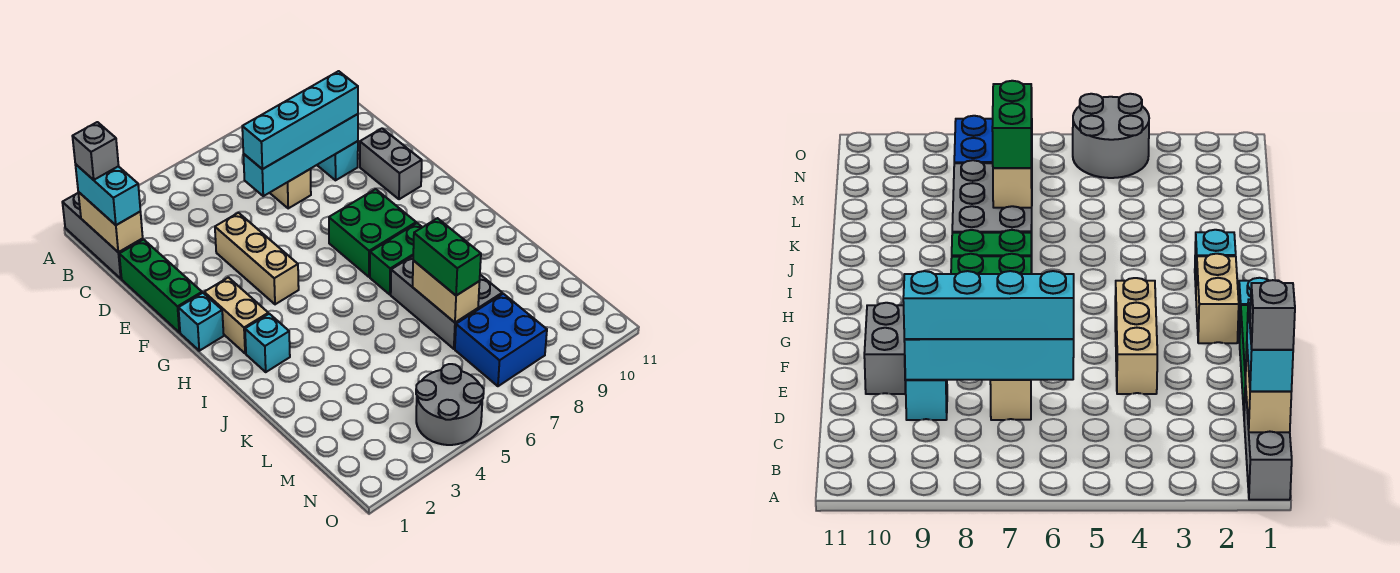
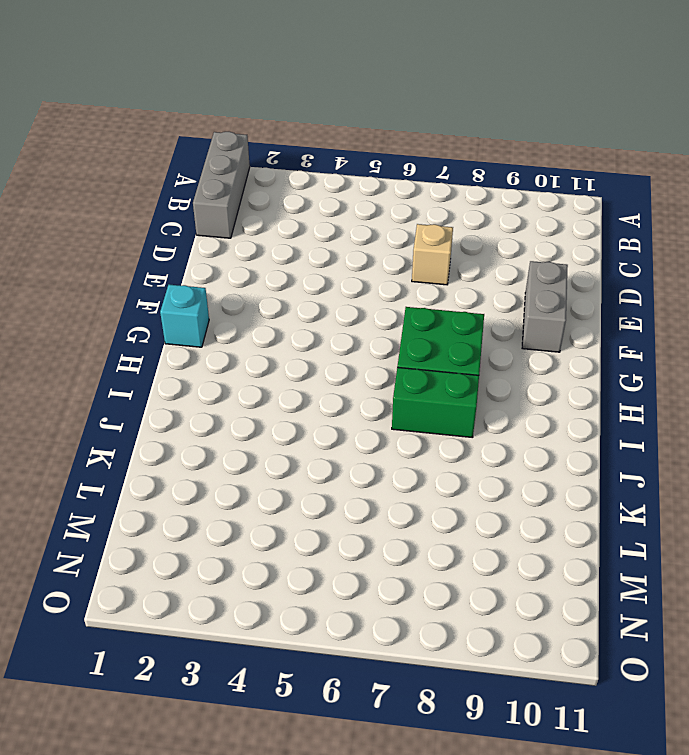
none -> green brick D1:F1 level 1
none -> cyan brick D9 level 1
none -> tan brick E4:G4 level 1

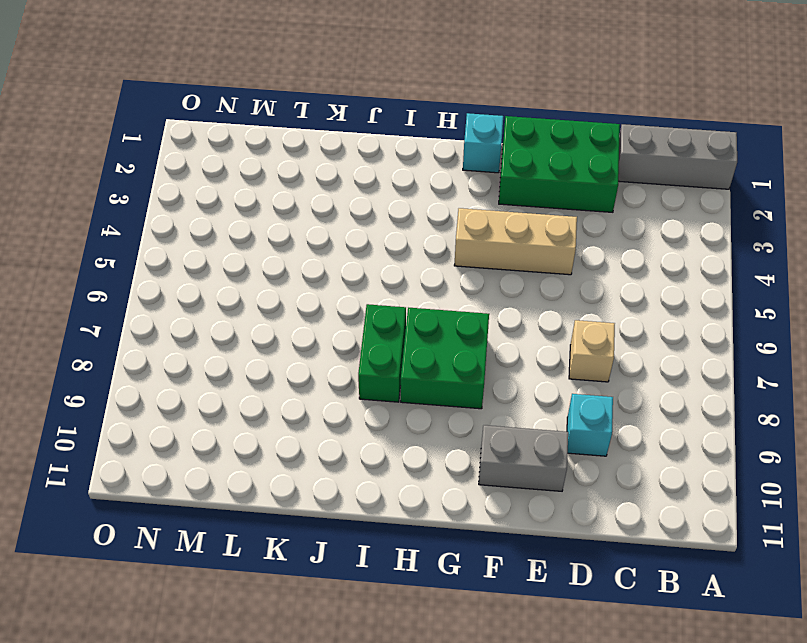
green brick D1:F2 level 1 -> green brick D1:F1 level 1
none -> tan brick G2:H2 level 1
none -> cyan brick I2 level 1
none -> grey brick J7:L8 level 1

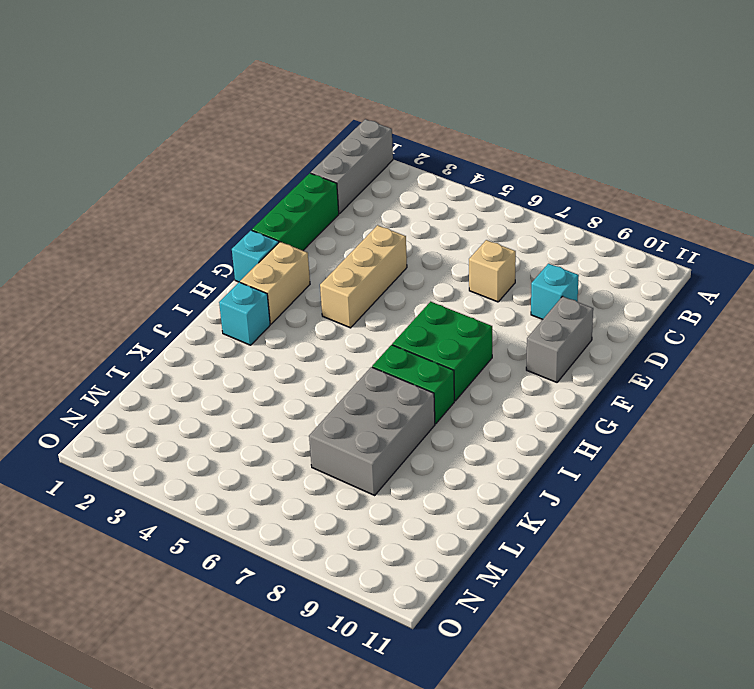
none -> blue brick M7:N8 level 1
none -> grey round brick N4:O5 level 1
none -> tan brick B1:C1 level 2

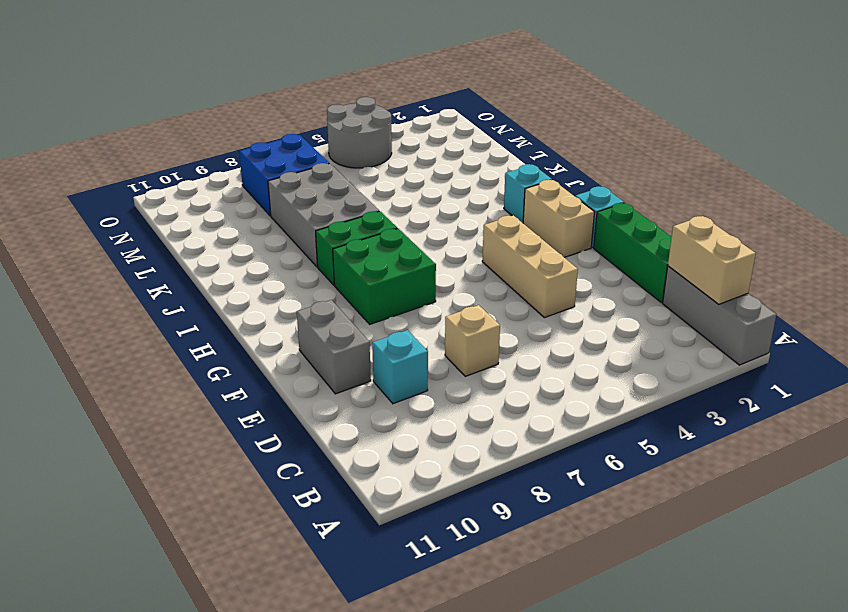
none -> cyan brick D6:D9 level 2
none -> tan brick K7:L7 level 2
none -> cyan brick B1:C1 level 3

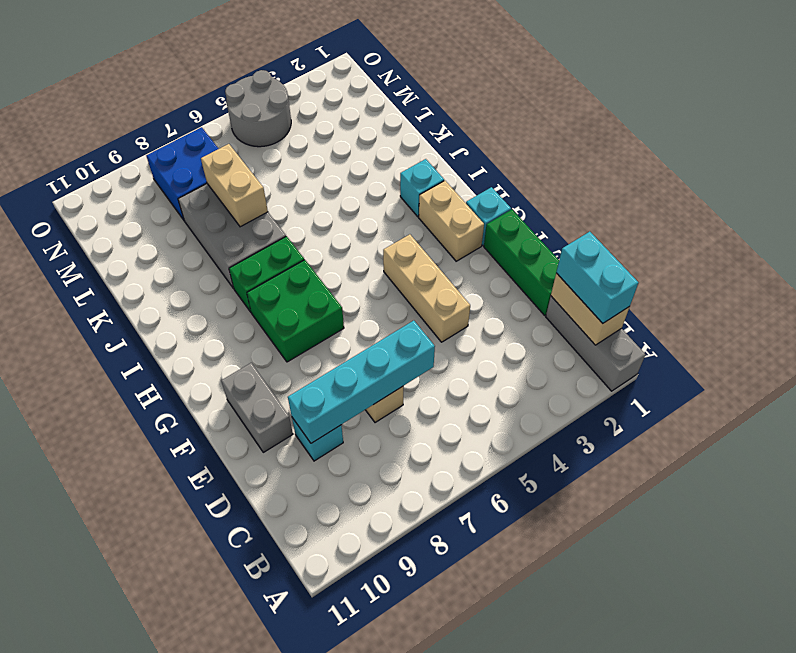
none -> cyan brick D6:D9 level 3
none -> green brick K7:L7 level 3
none -> grey brick B1 level 4

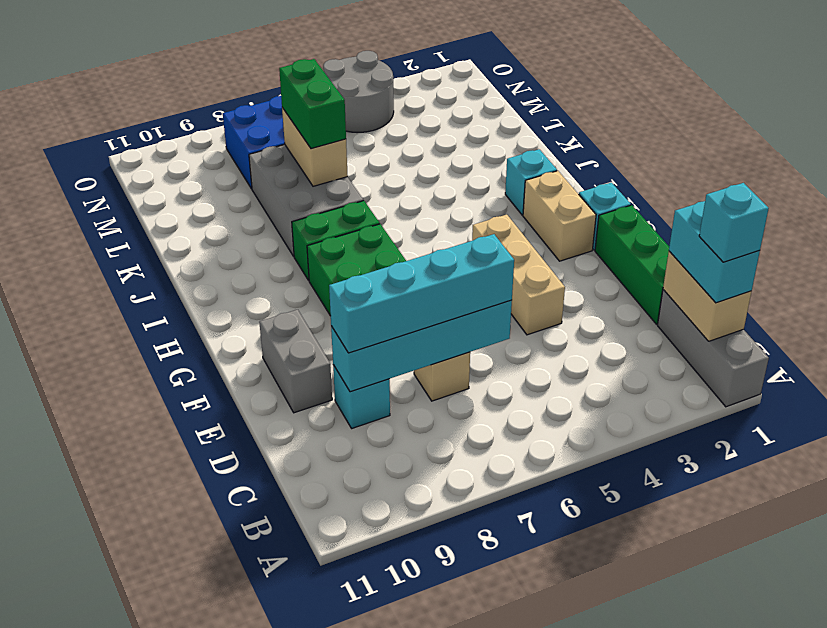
cyan brick B1 level 4 -> grey brick B1 level 4

